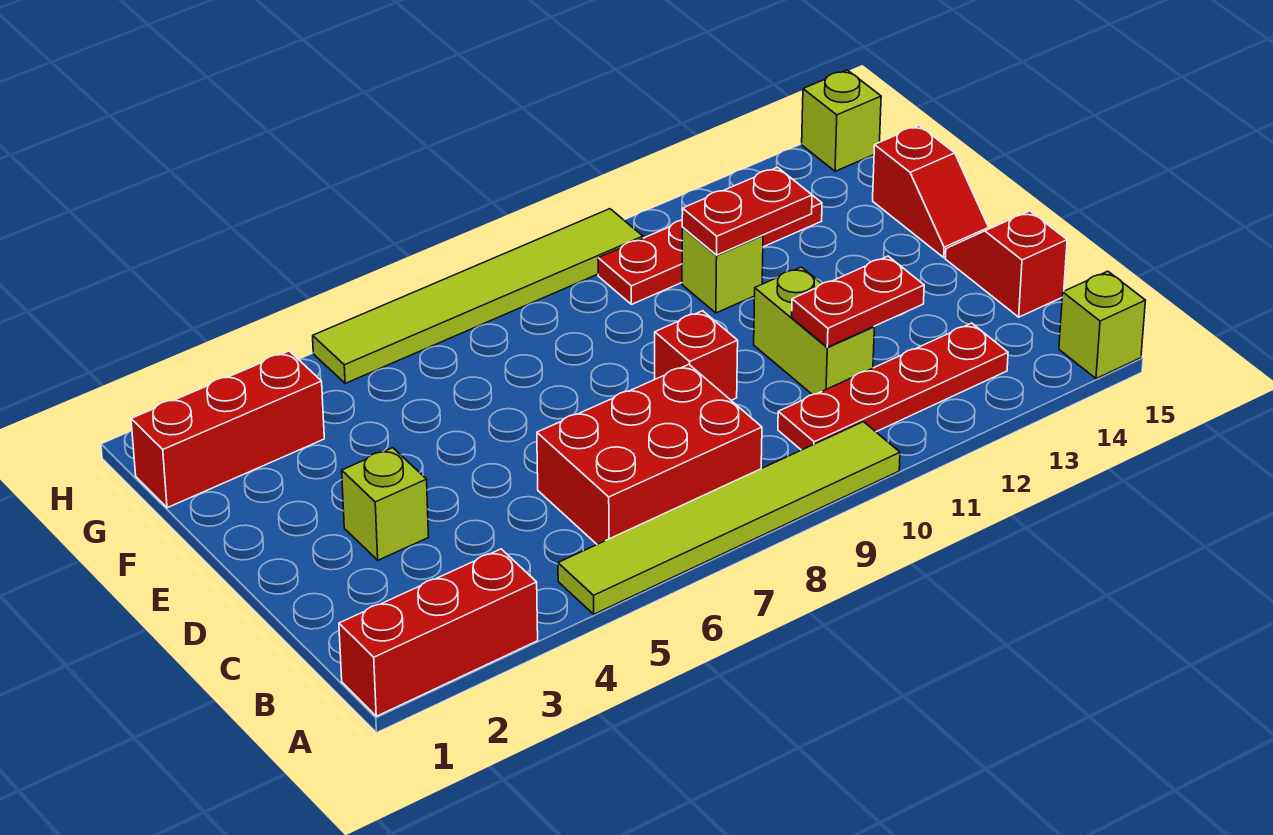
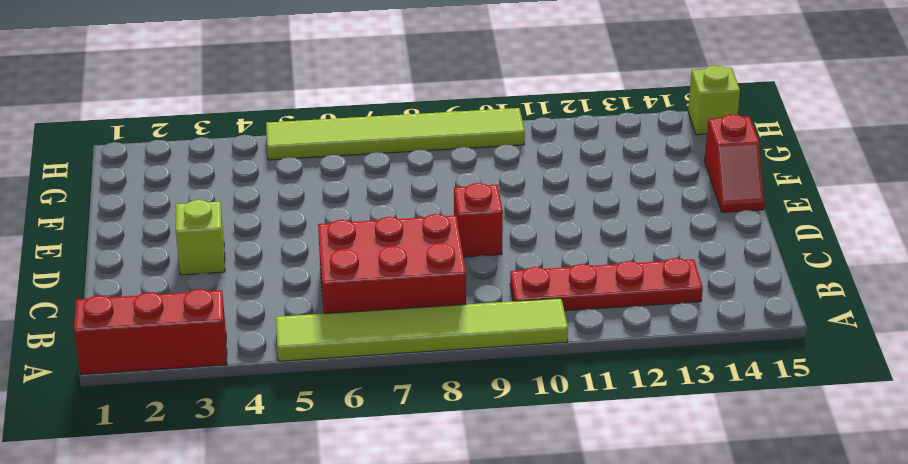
none -> lime brick A15 level 1
none -> lime brick C11:D11 level 1
none -> red slope C15:D15 level 1 top C

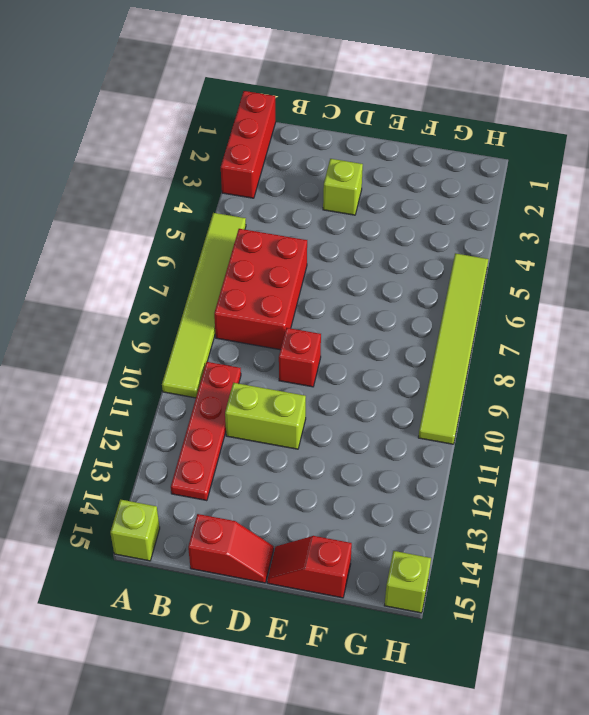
none -> lime brick F11 level 1
none -> red brick G1:G3 level 1
none -> red plate G10:G13 level 1

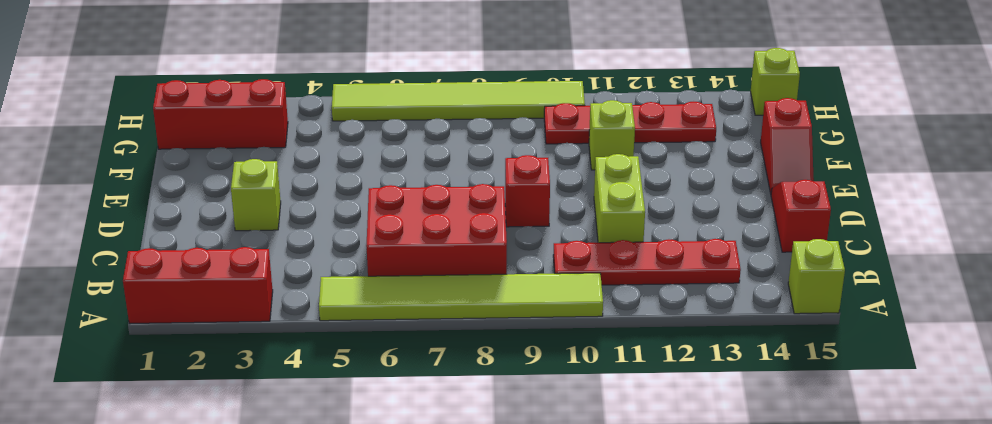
none -> red plate C11:C12 level 2
none -> red plate F11:F12 level 2

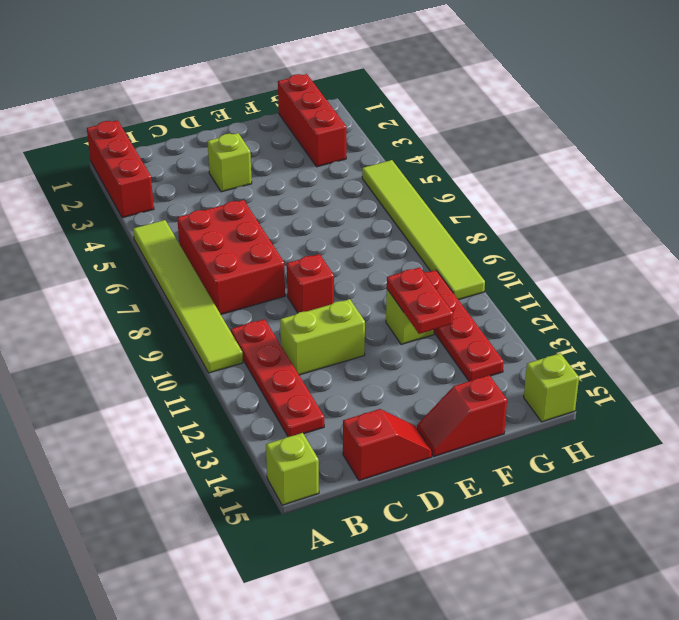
none -> red plate C11:C12 level 2

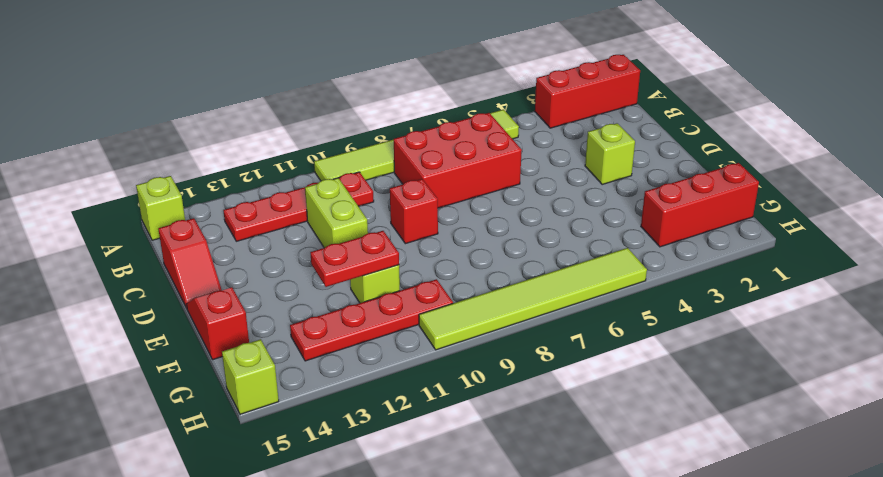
none -> red plate C11:C12 level 2

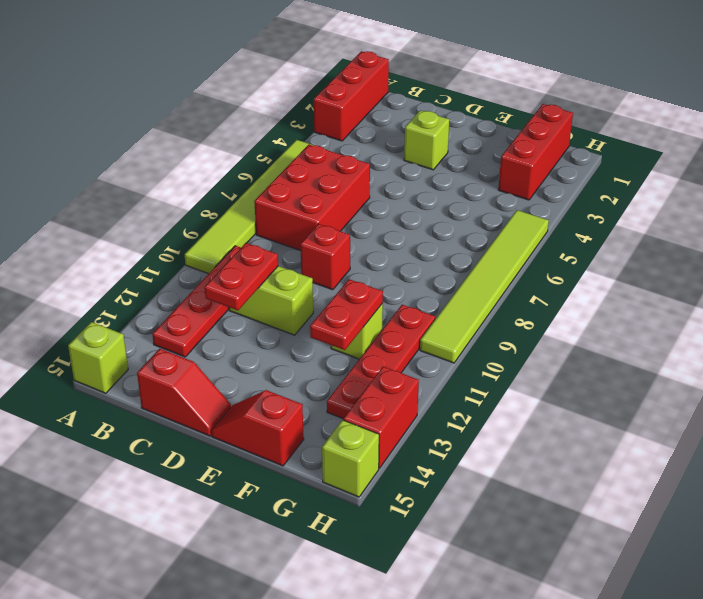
red brick H13:H14 level 1 -> none

